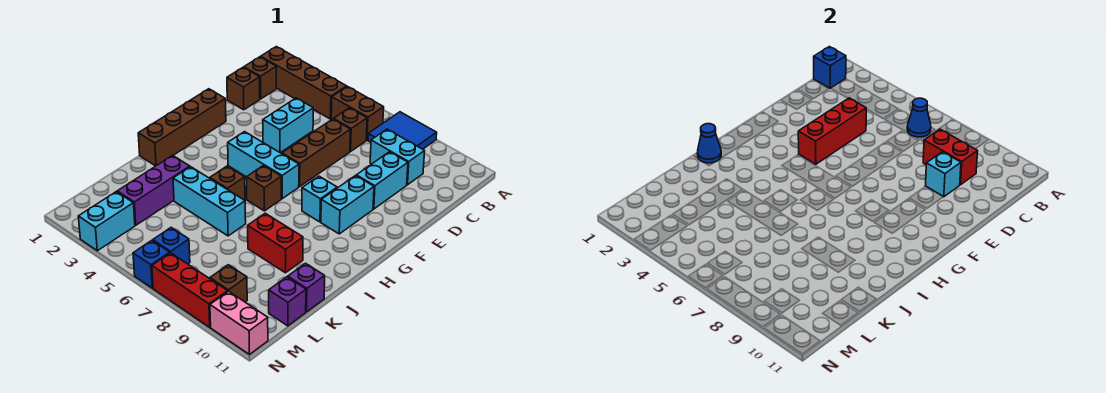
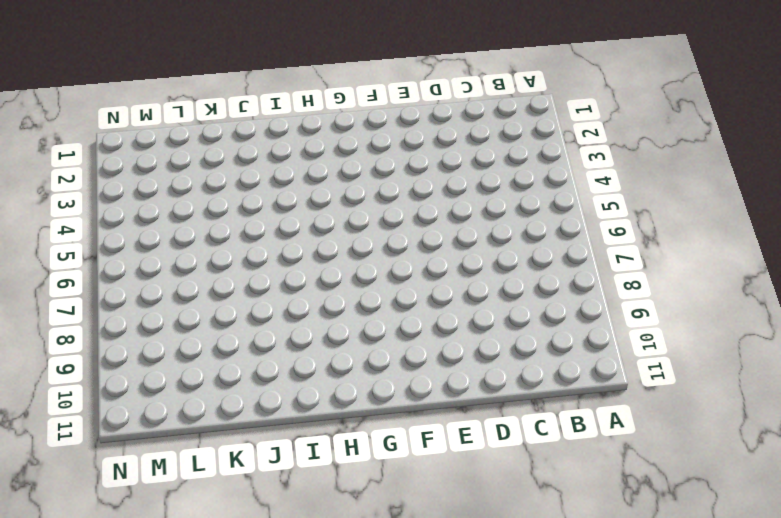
none -> blue tile A7:B8 level 1
none -> brown brick B1:B4 level 1
none -> brown brick B5:B6 level 1
none -> brown brick C1 level 1

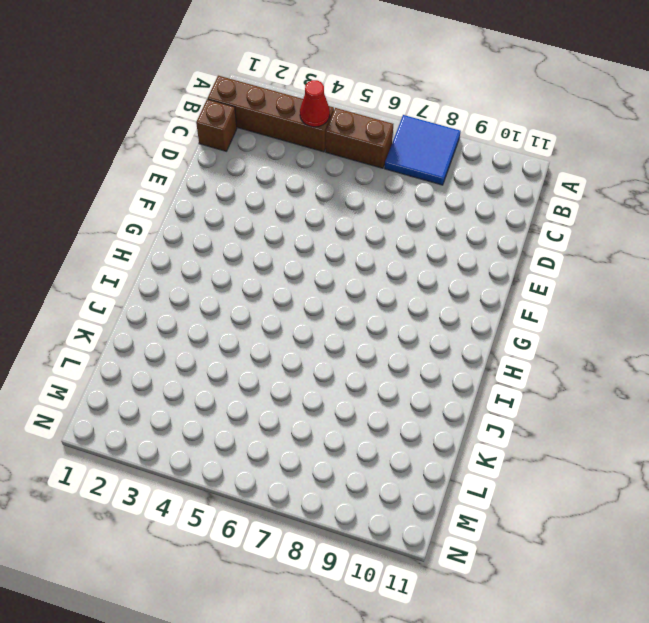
red cone B4 level 2 -> none
none -> brown brick C6 level 1
none -> cyan brick C8:C9 level 1
none -> brown brick D1 level 1
none -> cyan brick D4:E4 level 1

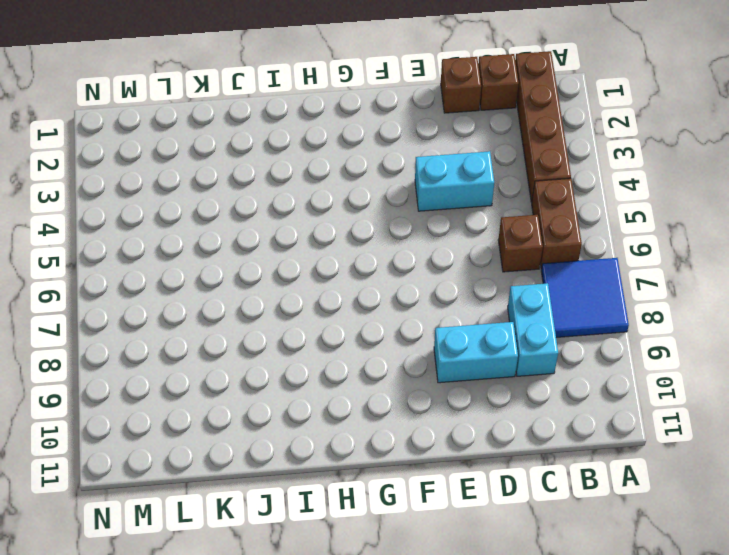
none -> brown brick D6:F6 level 1
none -> brown brick F1:I1 level 1
none -> cyan brick F9:G9 level 1
none -> cyan brick G4:G6 level 1

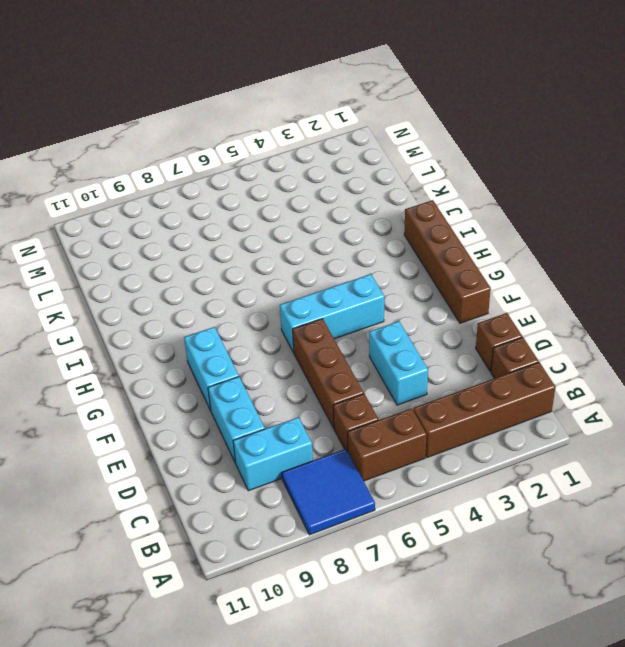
none -> cyan brick G8 level 1
none -> brown brick H6 level 1
none -> brown brick I5 level 1
none -> purple brick J3:L3 level 1

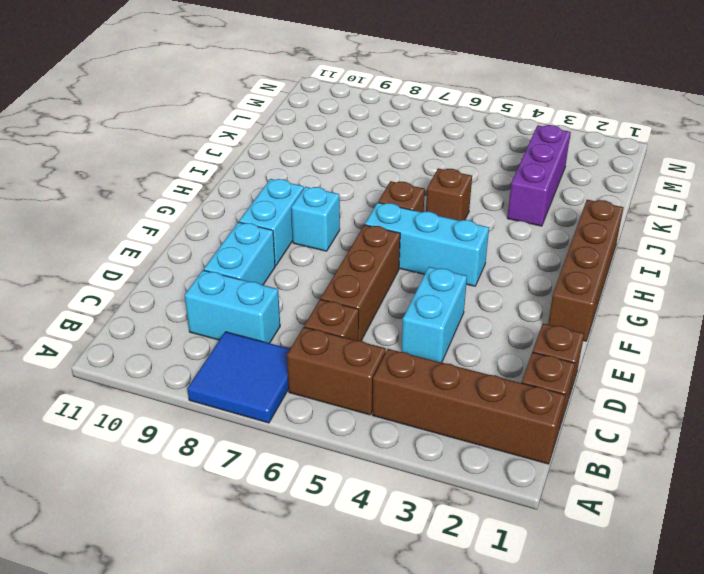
none -> cyan brick J4:J6 level 1
none -> red brick J8:J9 level 1
none -> purple brick K11 level 1
none -> purple brick L11 level 1

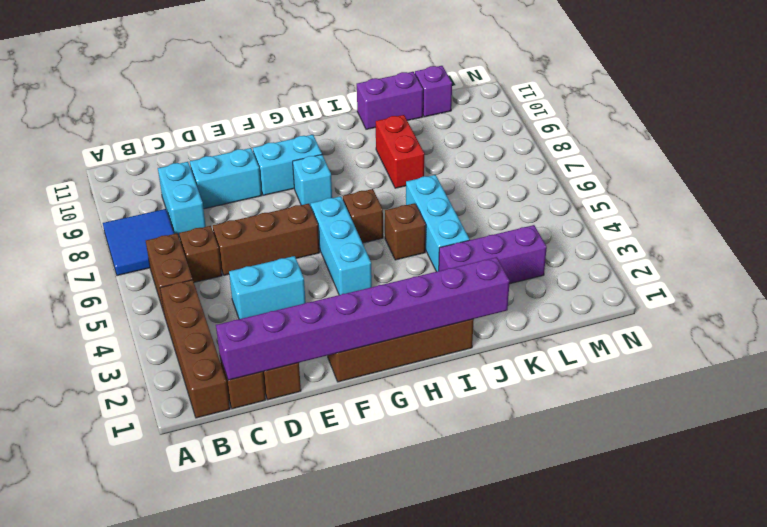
purple brick C1:J1 level 2 -> blue cone I1 level 2
purple brick J11:K11 level 1 -> purple brick K11 level 1
none -> cyan brick M3:N3 level 1
none -> blue brick M6 level 1
none -> brown brick M9 level 1
none -> blue brick N6 level 1

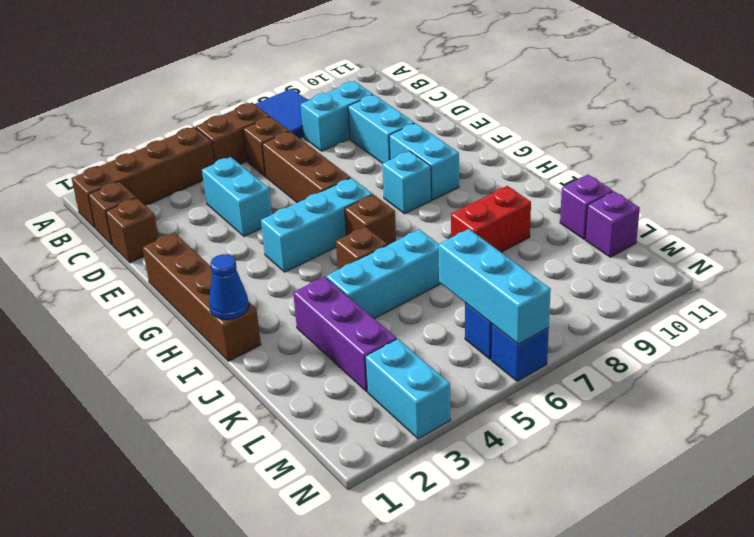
cyan brick L6:N6 level 2 -> none
none -> brown brick M9 level 1
none -> red brick N7:N9 level 1
none -> pink brick N10:N11 level 1
none -> blue brick B1 level 2

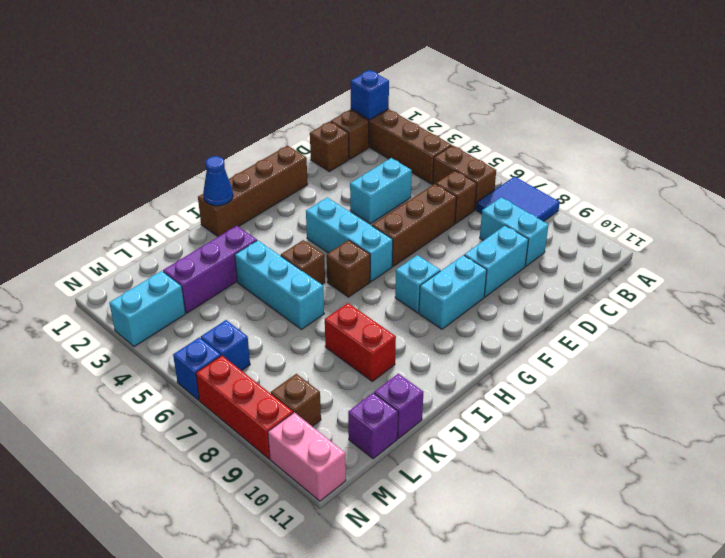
none -> blue cone B6 level 2
none -> red brick C8:C9 level 2
none -> red brick D4:F4 level 2
none -> cyan brick D9 level 2

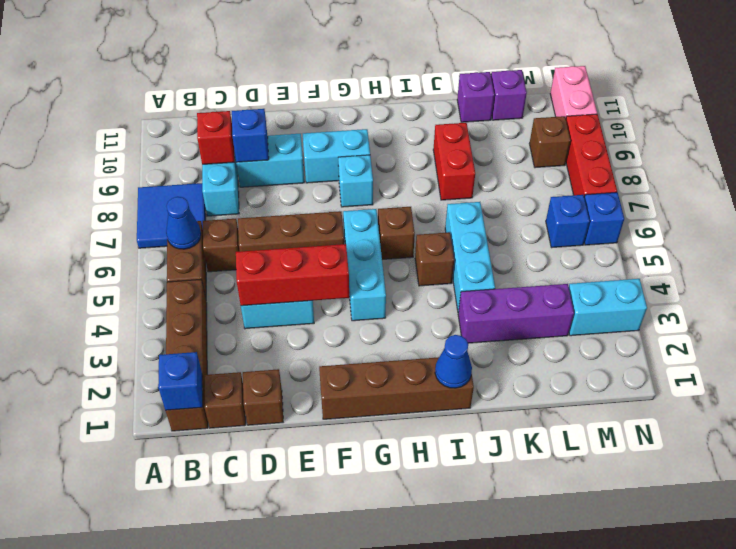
red brick C9 level 2 -> red brick C8:C9 level 2
blue brick D9 level 2 -> cyan brick D9 level 2

